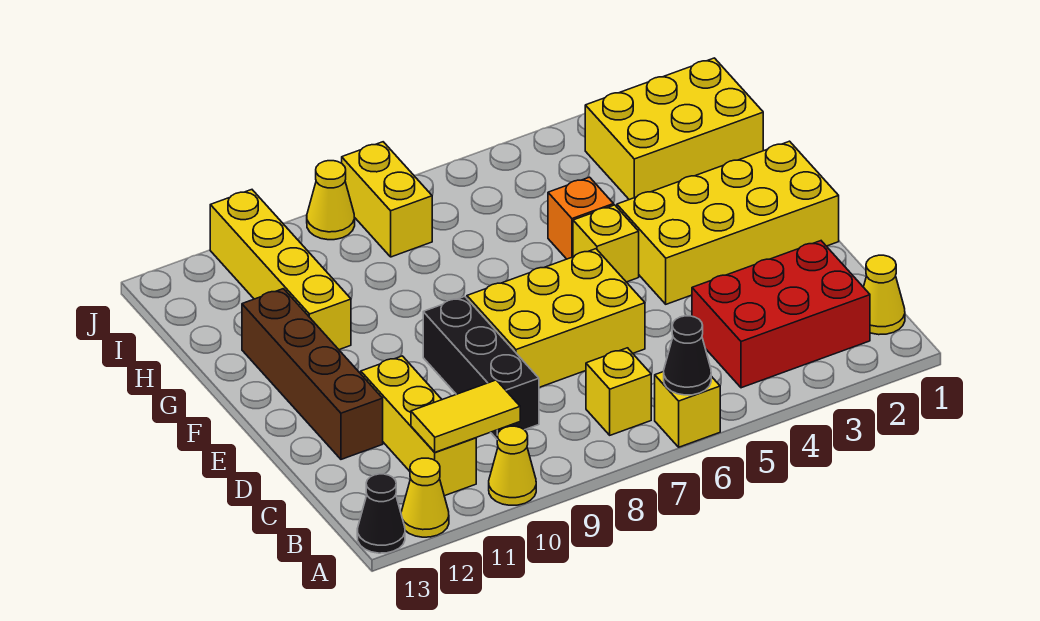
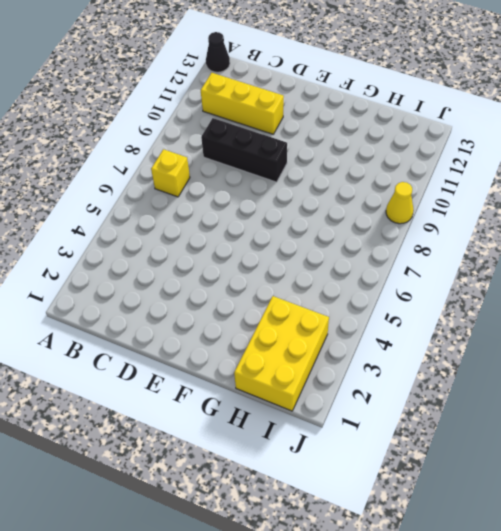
none -> yellow brick A6 level 1
none -> yellow cone A10 level 1
none -> yellow cone A12 level 1

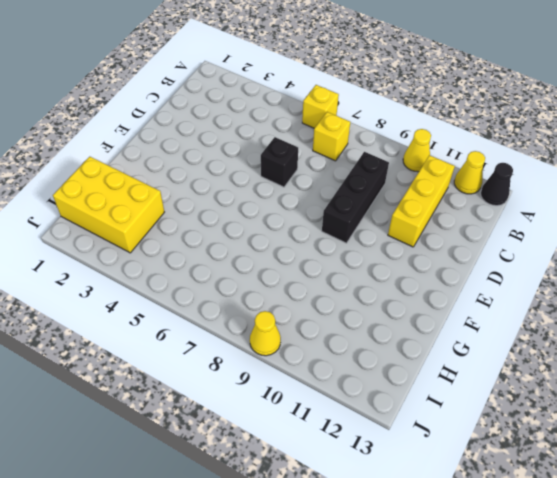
black brick D6 level 1 -> yellow brick D6:E8 level 1
none -> yellow cone B1 level 1
none -> red brick B2:C4 level 1
none -> brown brick D12:G12 level 1

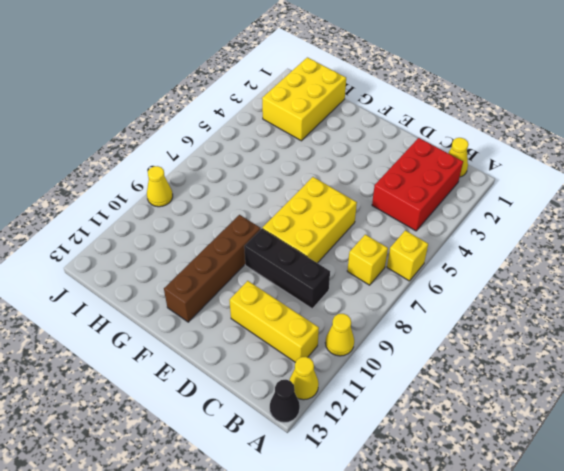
brown brick F9:F12 level 1 -> brown brick D12:G12 level 1
none -> yellow brick E1:F4 level 1
none -> yellow brick F5 level 1
none -> orange brick G5 level 1

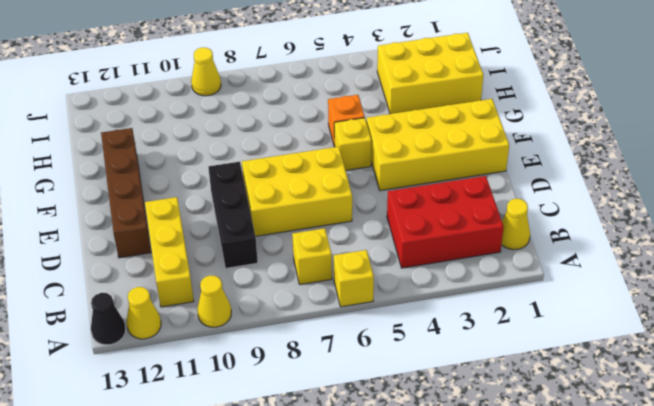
none -> yellow brick G11:J11 level 1
none -> yellow brick I8:J8 level 1
none -> black cone A6 level 2

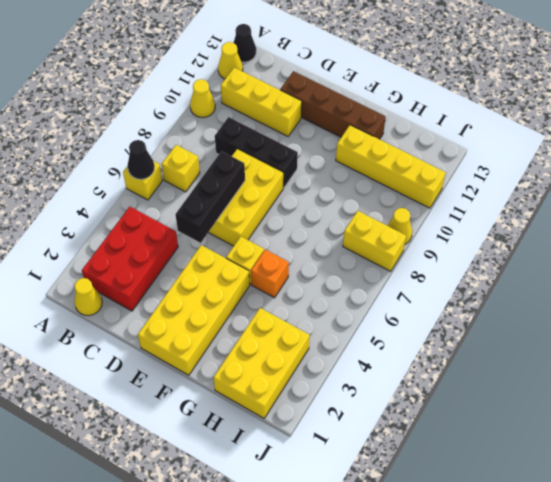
black brick D5:D7 level 2 -> none
none -> yellow tile B10:B11 level 2

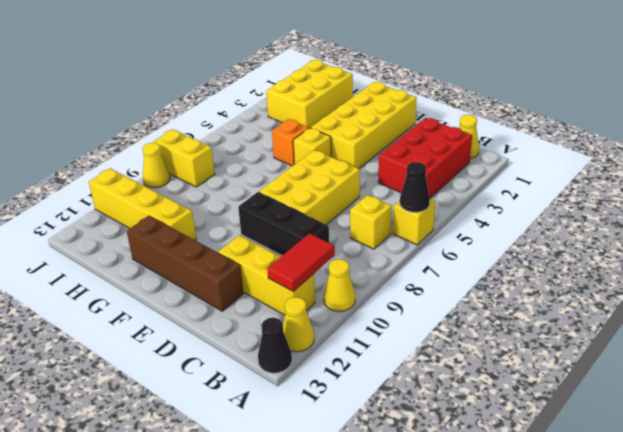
red tile B10:B11 level 2 -> yellow tile B10:B11 level 2

